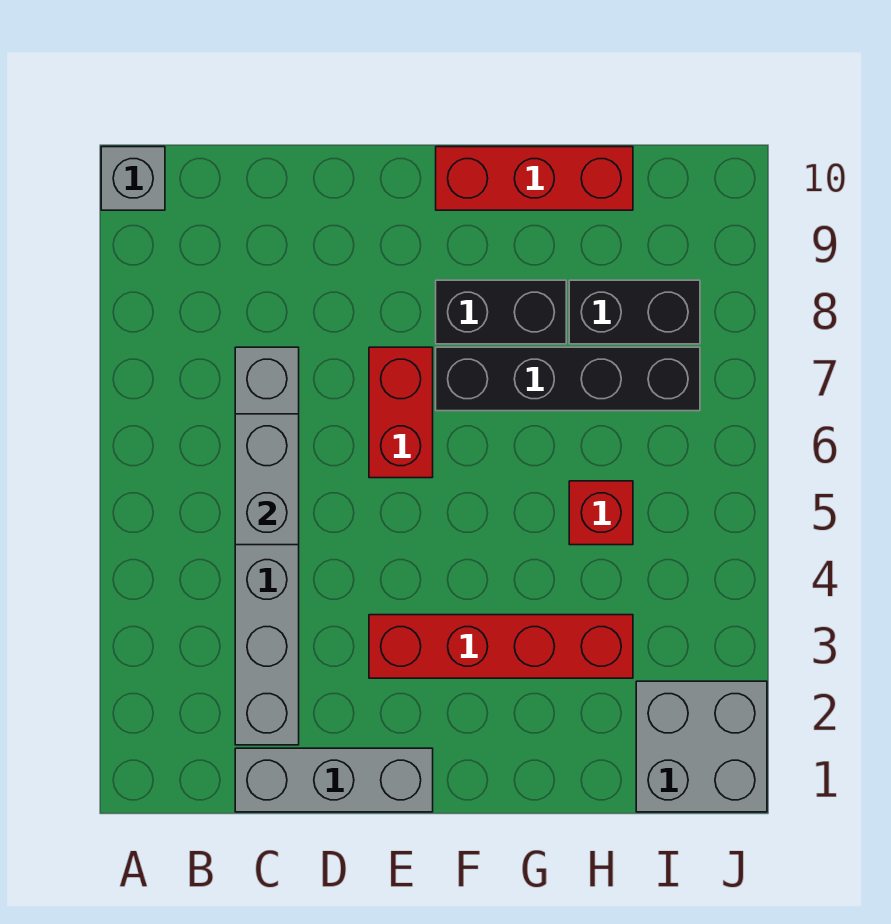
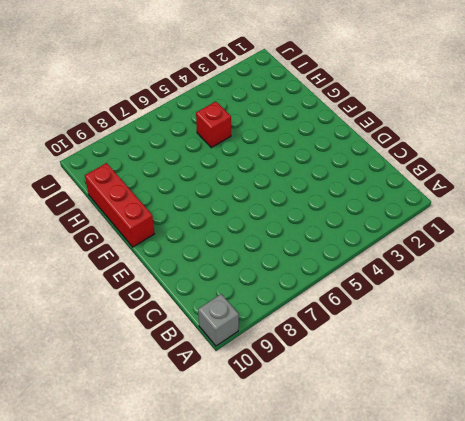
none -> grey brick C1:E1 level 1
none -> grey brick C2:C7 level 1
none -> red brick E3:H3 level 1

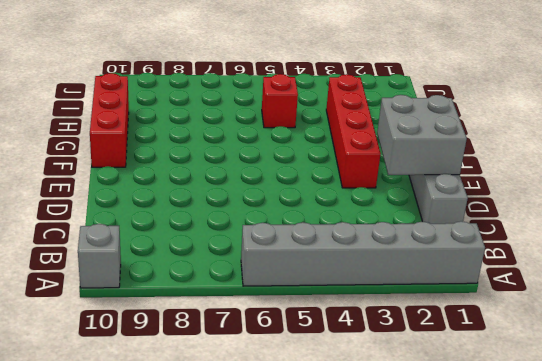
grey brick A1:A6 level 1 -> grey brick C2:C7 level 1
grey brick D1:E2 level 2 -> grey brick I1:J2 level 1
none -> red brick E6:E7 level 1
none -> black brick F7:I7 level 1
none -> black brick F8:G8 level 1

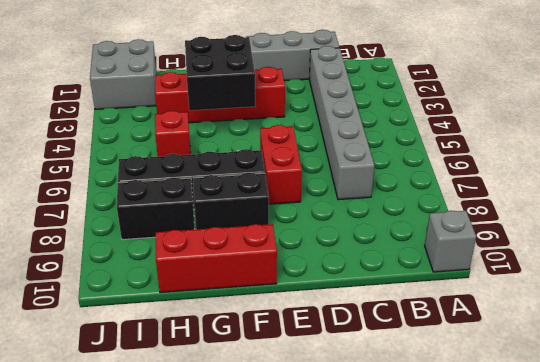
black brick F3:G4 level 2 -> none
none -> grey brick C5:C6 level 2

